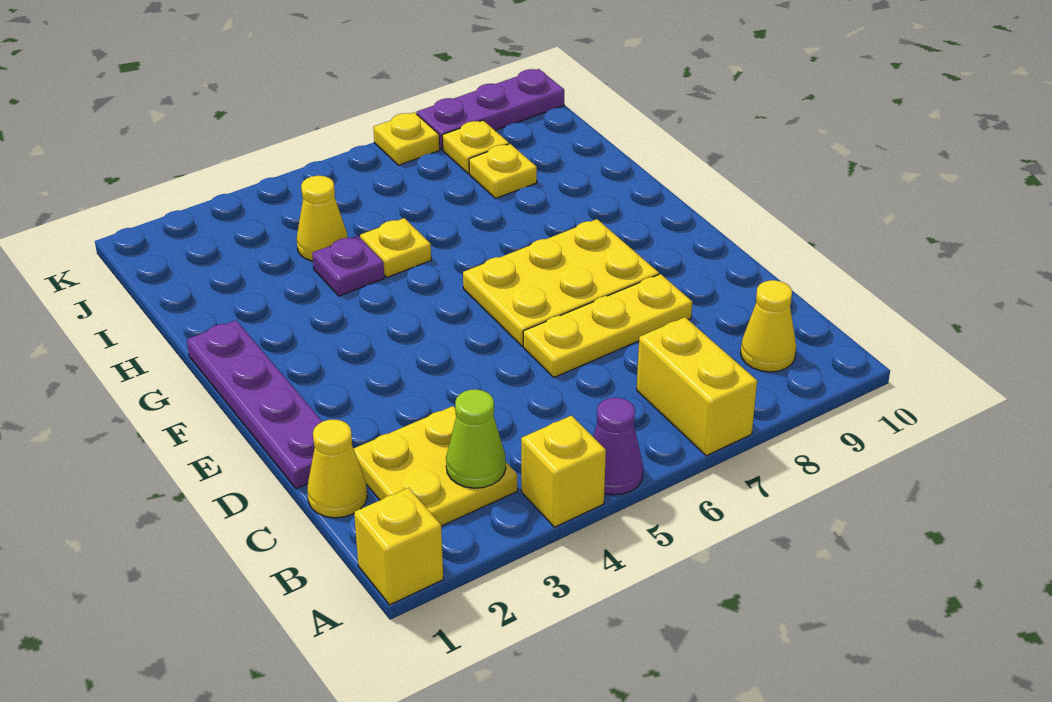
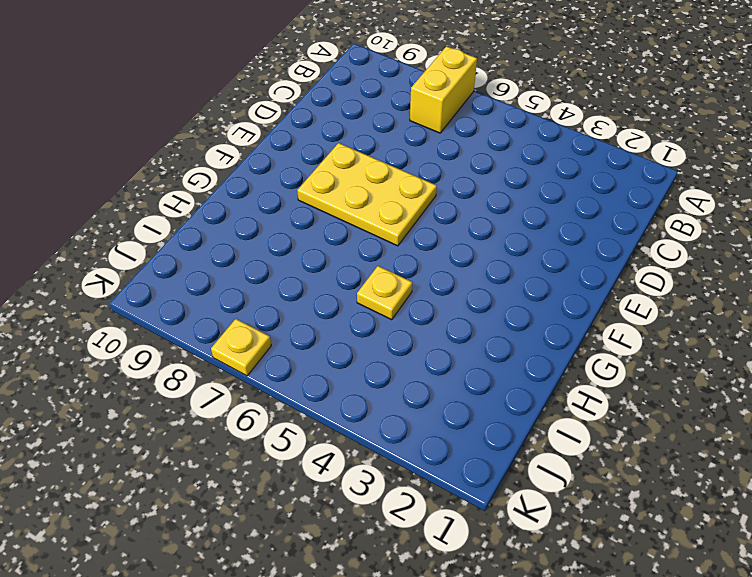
none -> yellow brick A1 level 1
none -> yellow brick A4 level 1
none -> purple cone A5 level 1

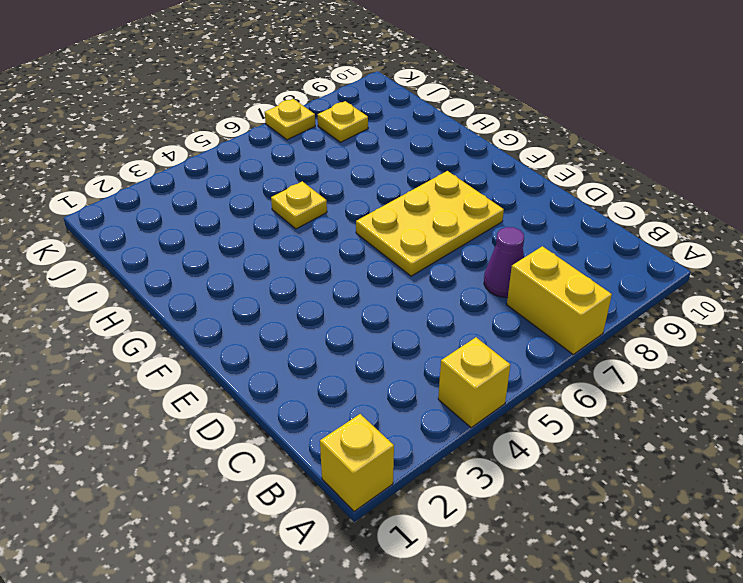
purple cone C7 level 1 -> purple cone A5 level 1
none -> yellow plate B2:C3 level 1
none -> yellow cone B9 level 1
none -> yellow cone C1 level 1

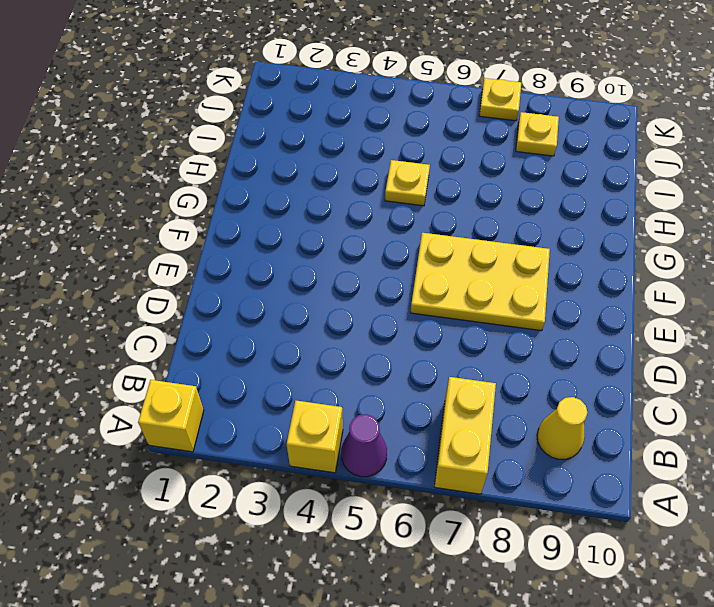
none -> yellow plate B2:C3 level 1
none -> yellow cone C1 level 1
none -> purple plate D1:G1 level 1

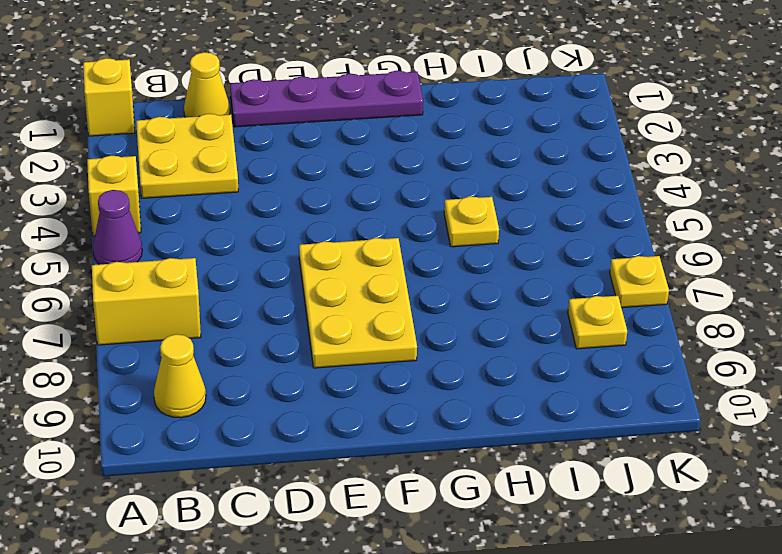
none -> yellow plate D6:D8 level 1
none -> purple plate H4 level 1
none -> yellow cone I4 level 1

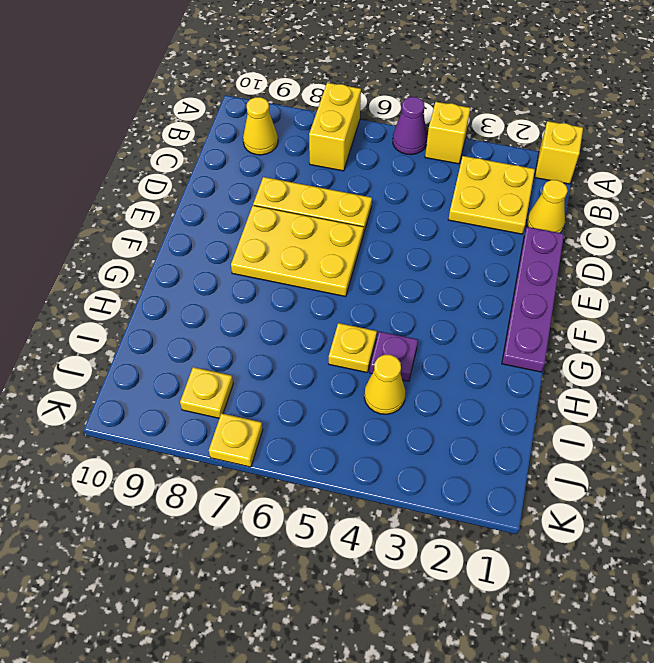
none -> yellow plate I8 level 1
none -> purple plate K8:K10 level 1
none -> lime cone B3 level 2

